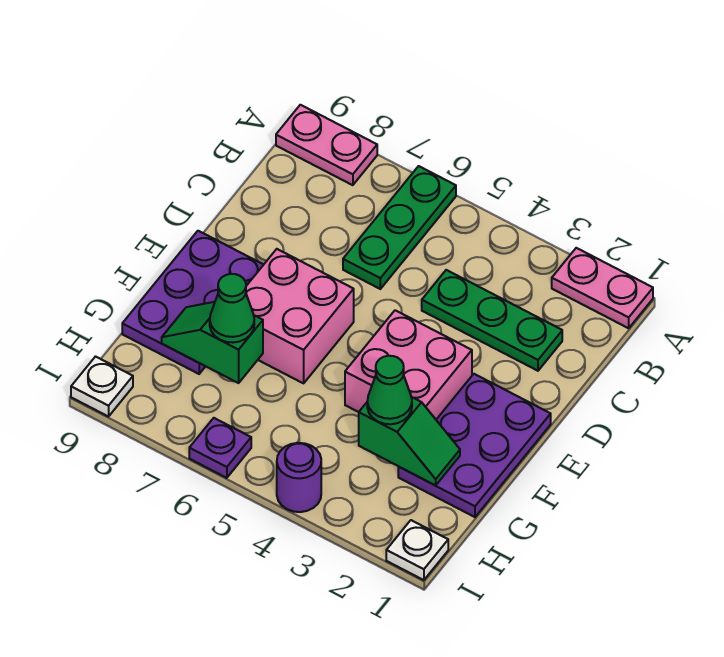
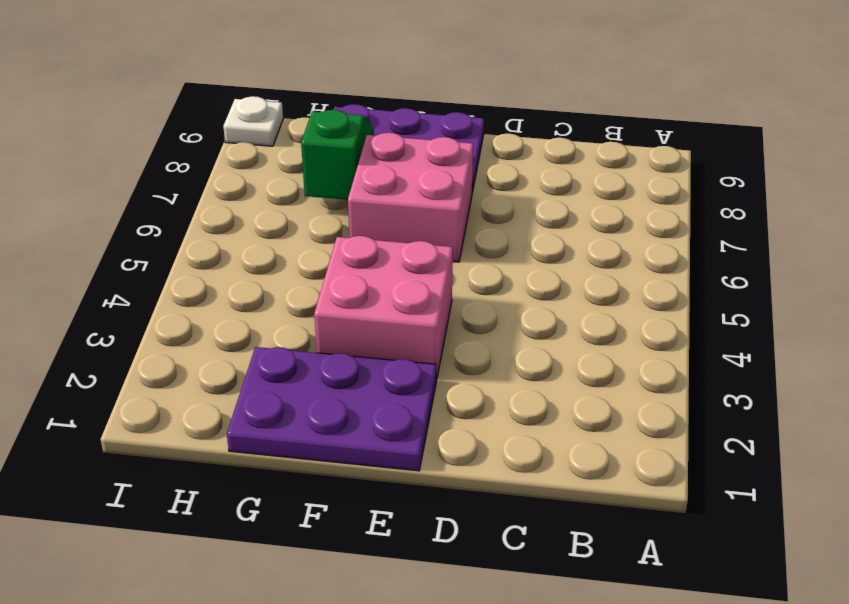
none -> pink plate A1:A2 level 1
none -> green plate A6:C6 level 1
none -> pink plate A8:A9 level 1

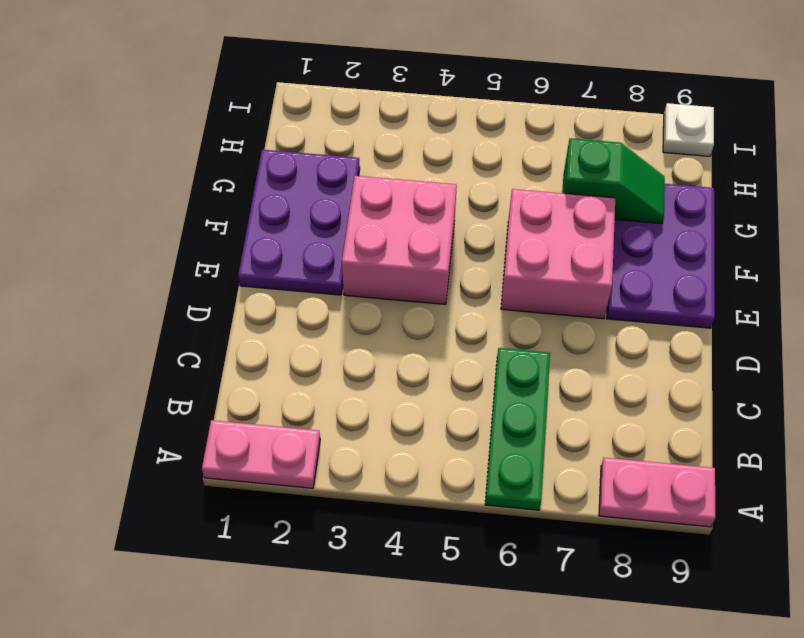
none -> green plate C2:C4 level 1
none -> white plate I1 level 1
none -> purple round brick I4 level 1

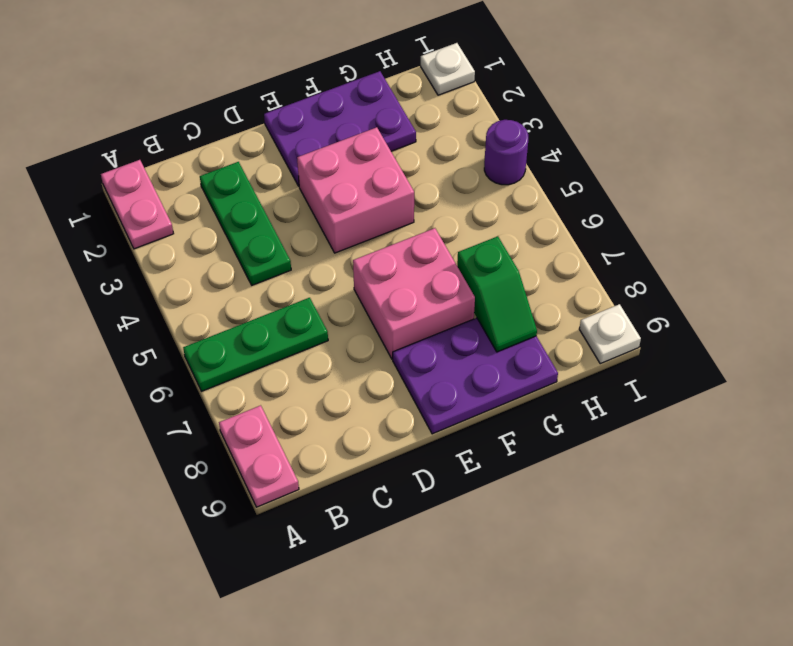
none -> purple plate I6 level 1
none -> green slope G2:G3 level 2 top 3
none -> green cone G3 level 3

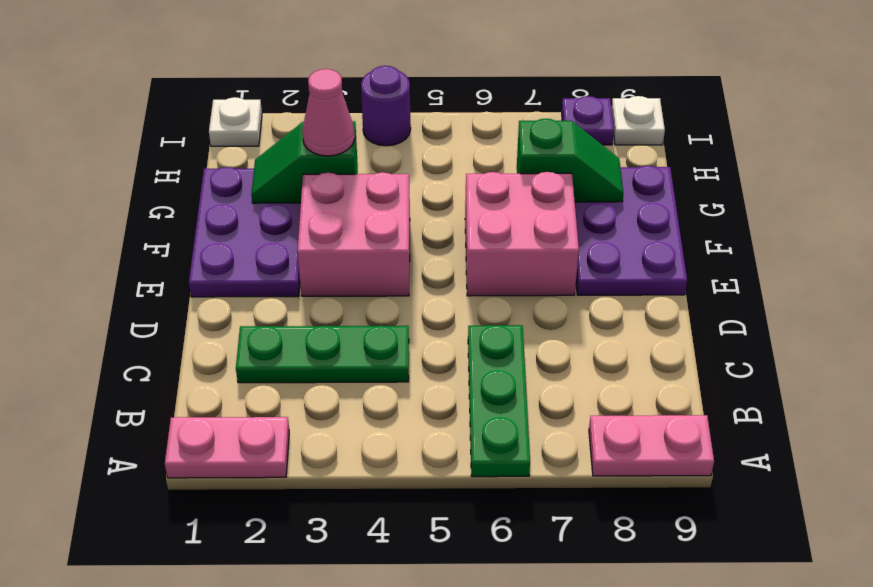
pink cone G3 level 3 -> green cone G3 level 3
purple plate I8 level 1 -> purple plate I6 level 1
none -> green cone G7 level 3

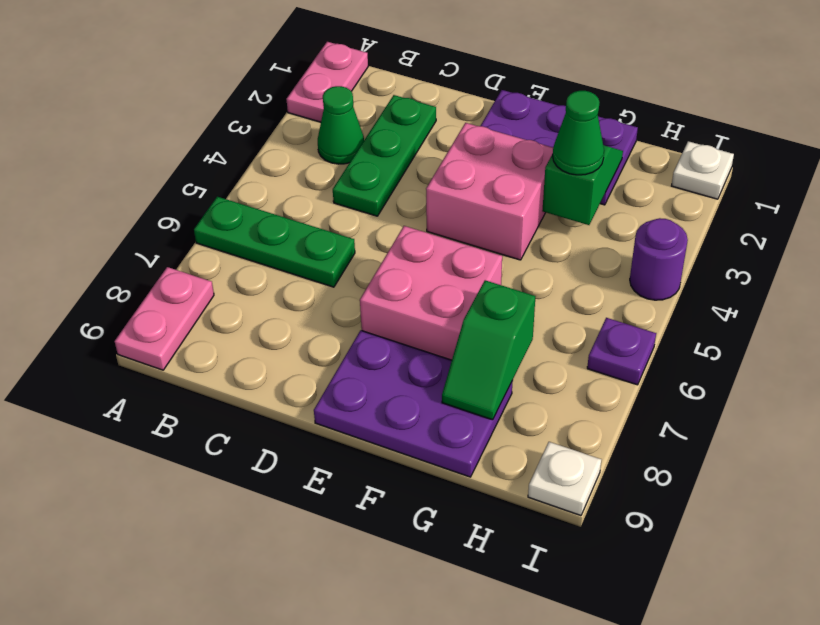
green cone B3 level 1 -> green cone G7 level 3

